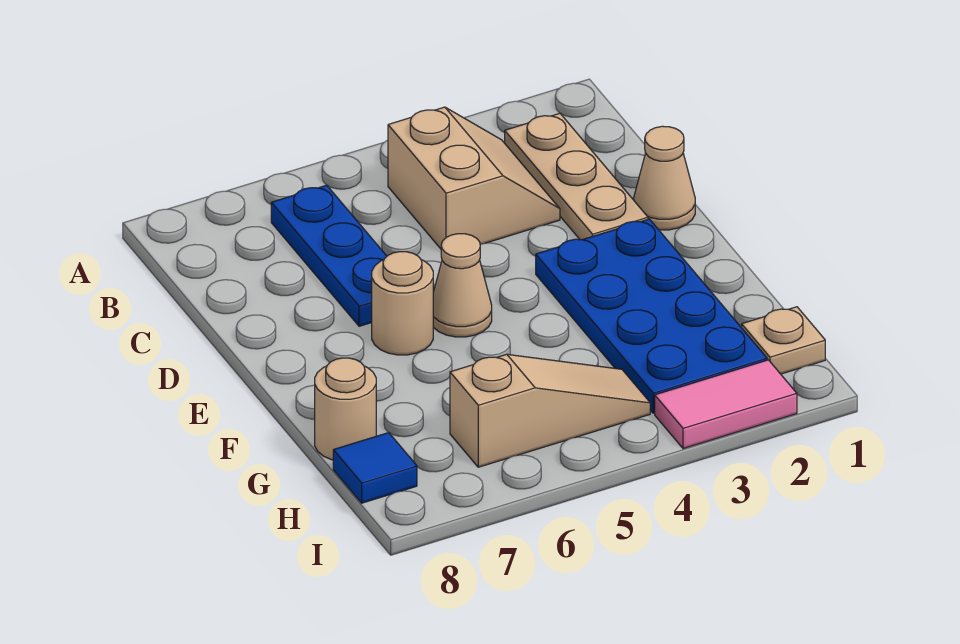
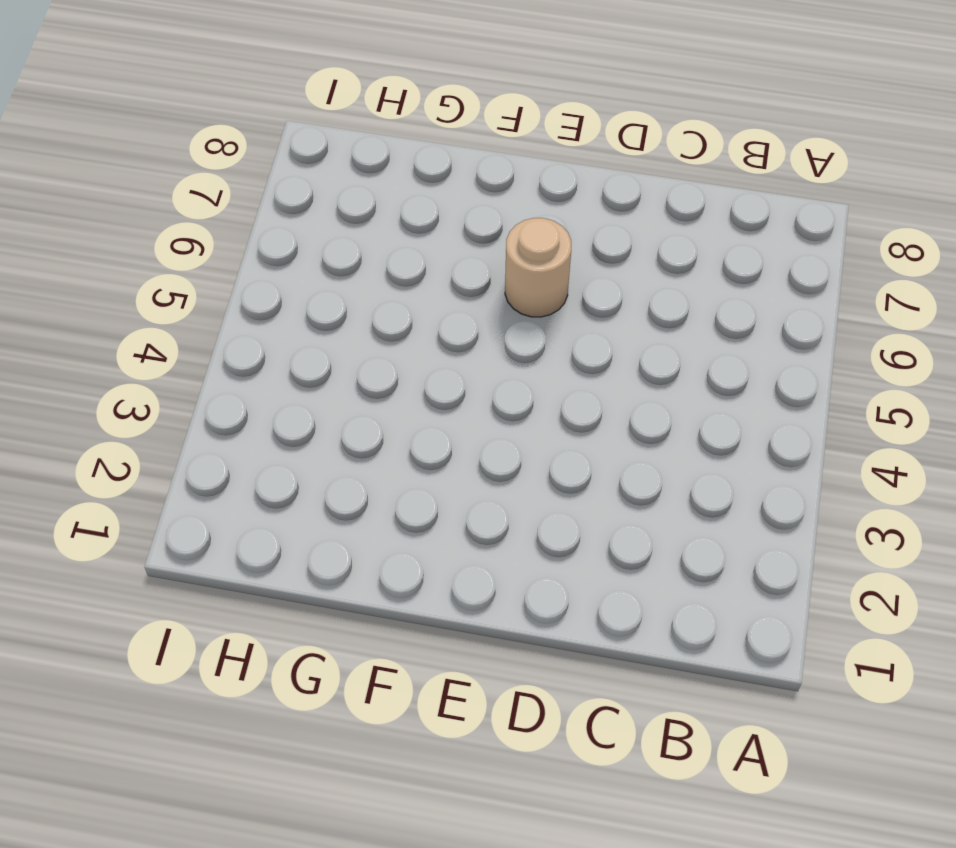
none -> tan plate B2:D2 level 1
none -> tan slope B3:C4 level 1 top 4
none -> blue plate B6:D6 level 1

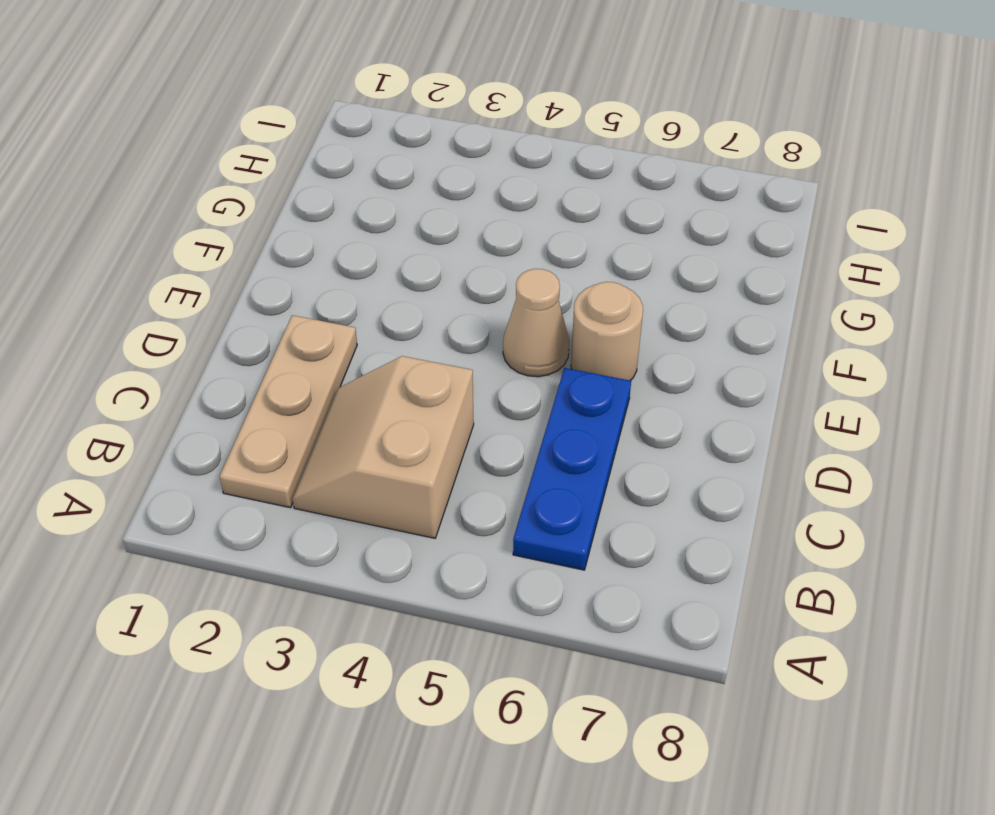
none -> tan cone D1 level 1
none -> blue plate E2:H3 level 1
none -> tan round brick G8 level 1

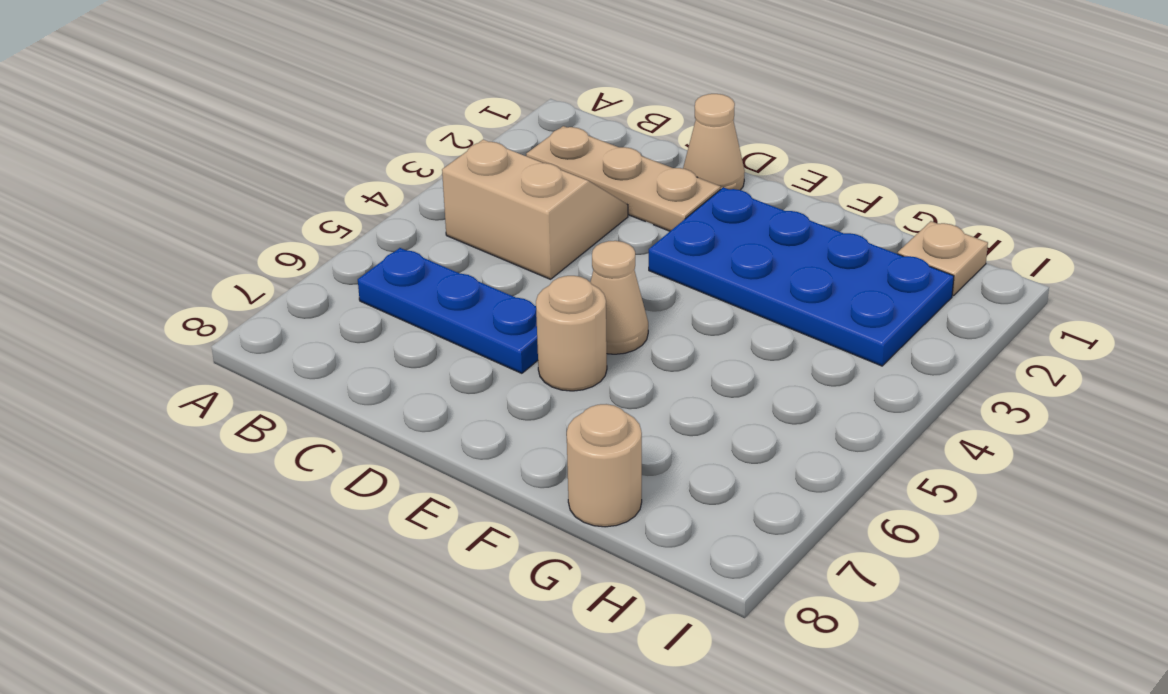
none -> tan slope H4:H6 level 1 top 6
none -> blue tile H8 level 1
none -> pink tile I2:I3 level 1

